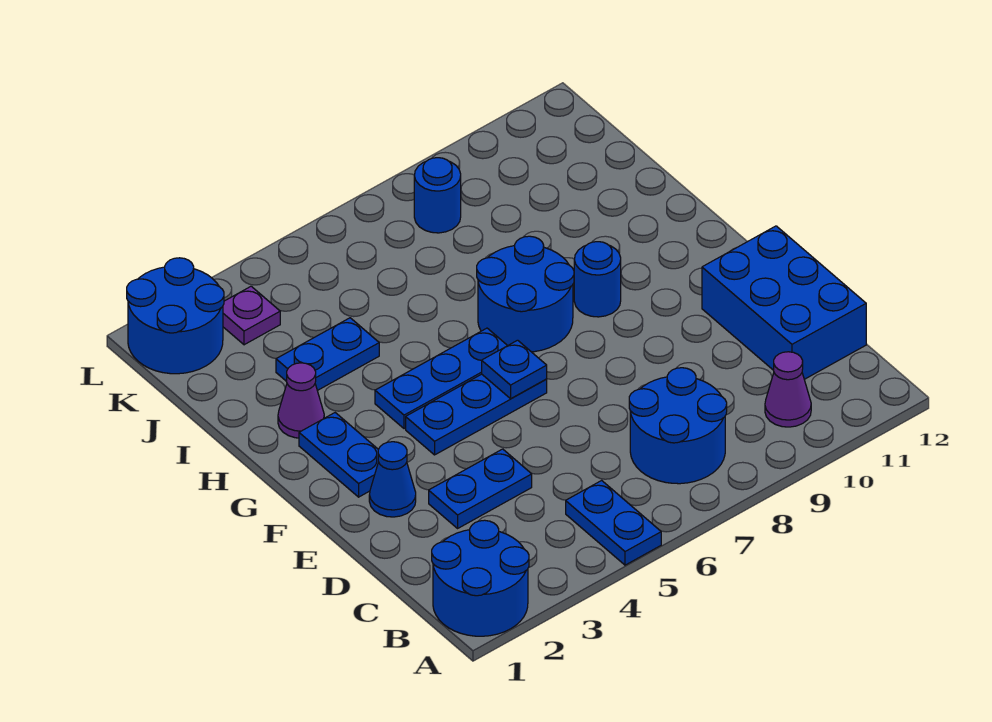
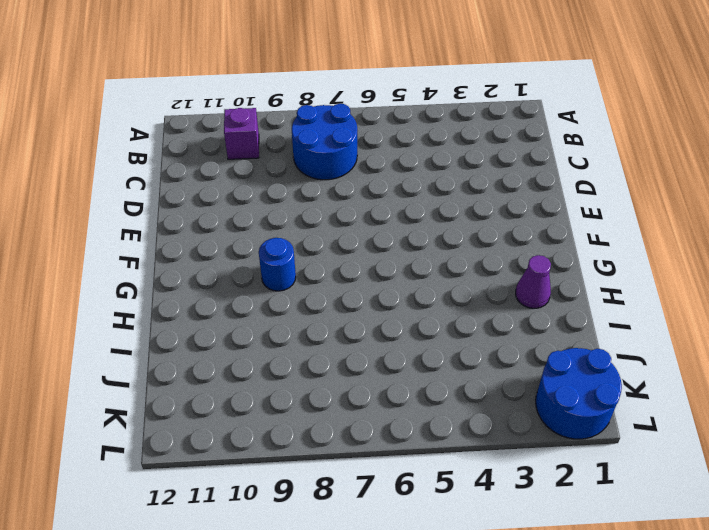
purple brick B10 level 1 -> purple cone B10 level 1
none -> blue round brick A1:B2 level 1
none -> blue plate A5:B5 level 1
none -> blue brick C11:E12 level 1

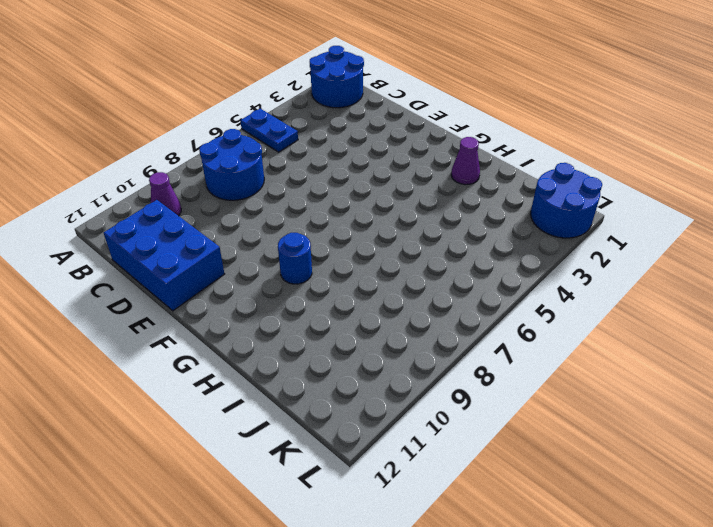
none -> blue plate D3:D4 level 1
none -> blue cone E2 level 1
none -> blue plate F2:G2 level 1

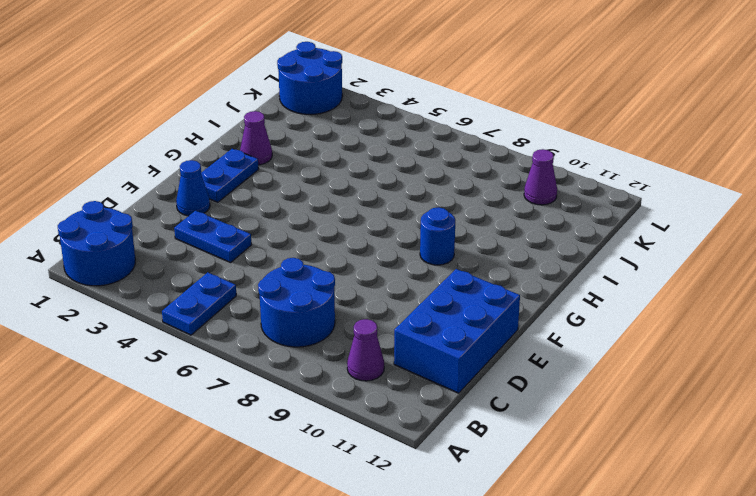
purple cone K10 level 1 -> none
none -> blue plate F4:F6 level 1
none -> blue plate G4:G6 level 1
none -> blue round brick G7:H8 level 1

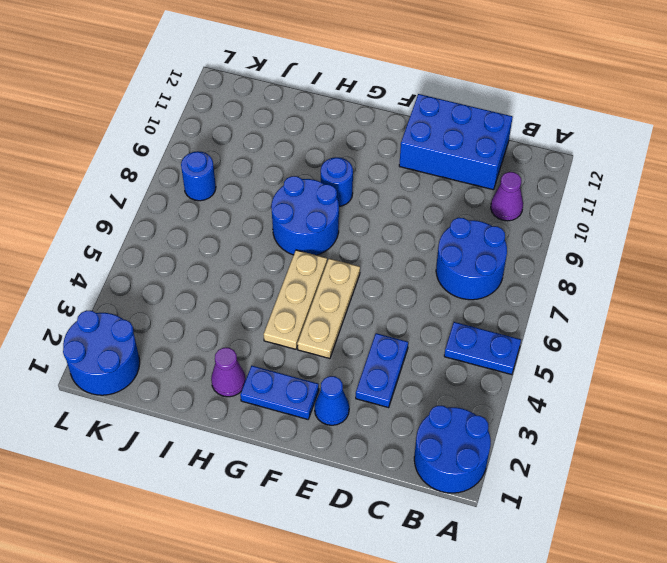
tan plate F4:F6 level 1 -> blue plate F4:F6 level 1
tan plate G4:G6 level 1 -> blue plate G4:G6 level 1
none -> blue plate I3:I4 level 1
none -> purple plate K3 level 1
none -> blue plate F6 level 2

